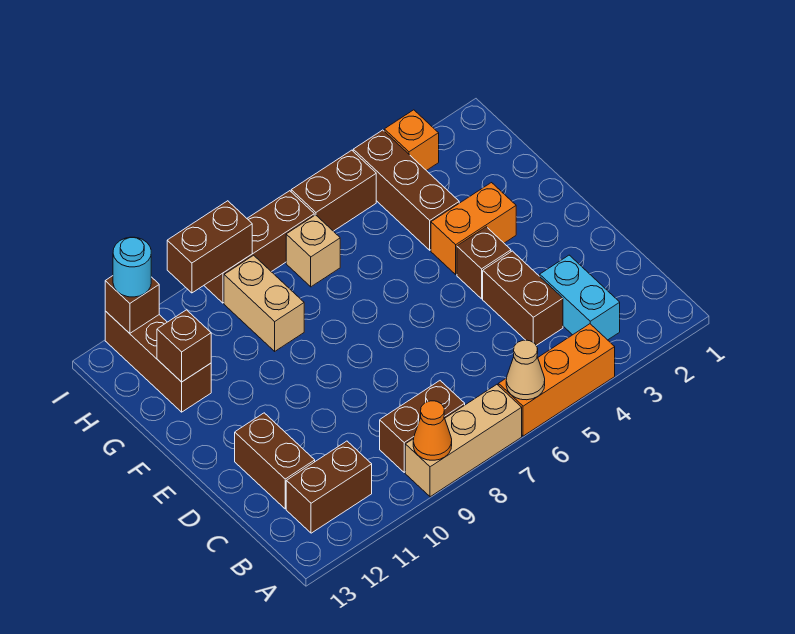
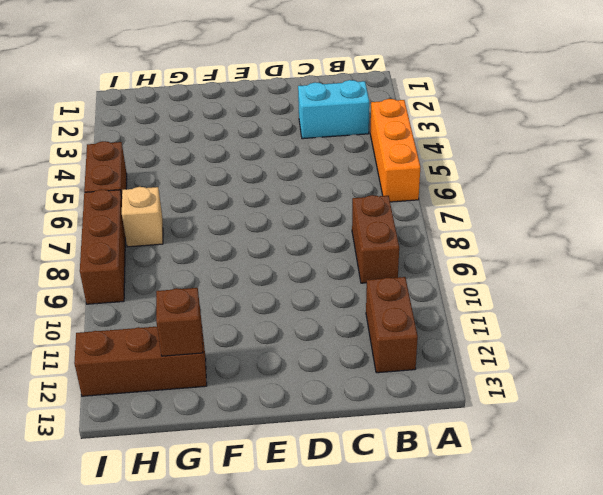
none -> tan brick A7:A9 level 1
none -> brown brick C4:D4 level 1
none -> brown brick C12:D12 level 1

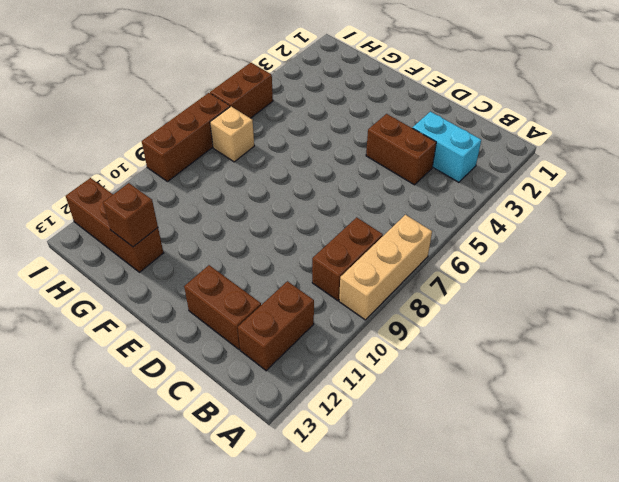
none -> orange brick A4:A6 level 1
none -> brown brick E4 level 1
none -> orange brick F3:F4 level 1

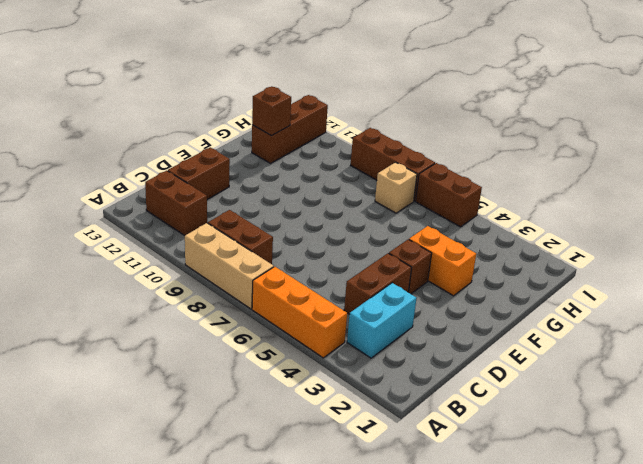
none -> brown brick G4:I4 level 1
none -> tan brick G9:H9 level 1
none -> orange brick I3 level 1

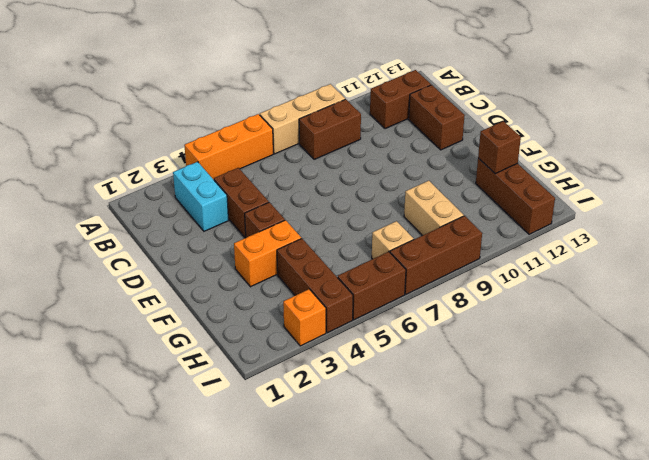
none -> tan cone A6 level 2
none -> orange cone A9 level 2
none -> brown brick I9:I10 level 2

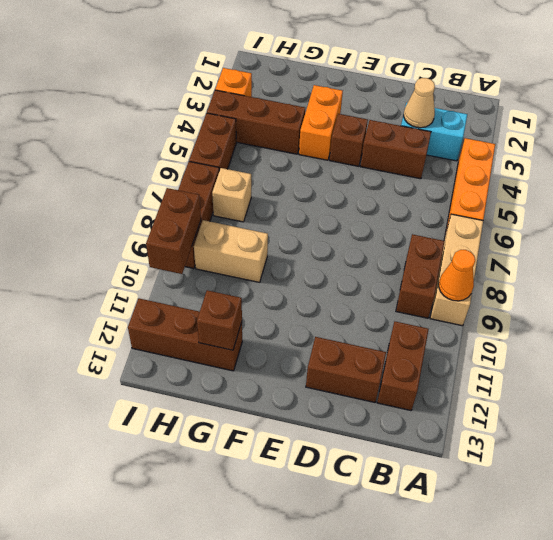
tan cone C3 level 2 -> tan cone A6 level 2
none -> brown brick I12 level 2
none -> cyan round brick I12 level 3

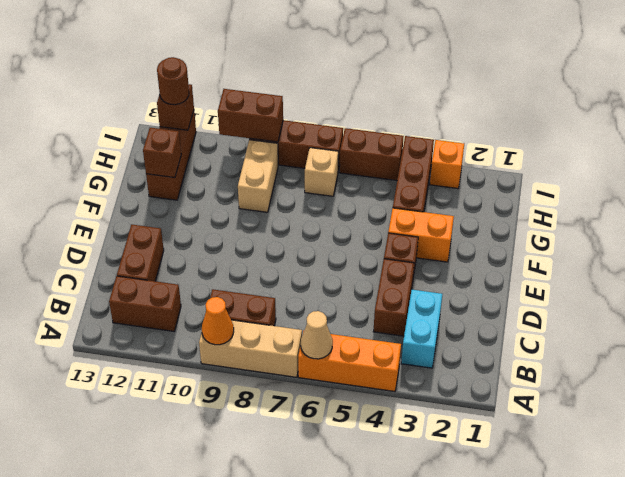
brown round brick I12 level 3 -> cyan round brick I12 level 3

